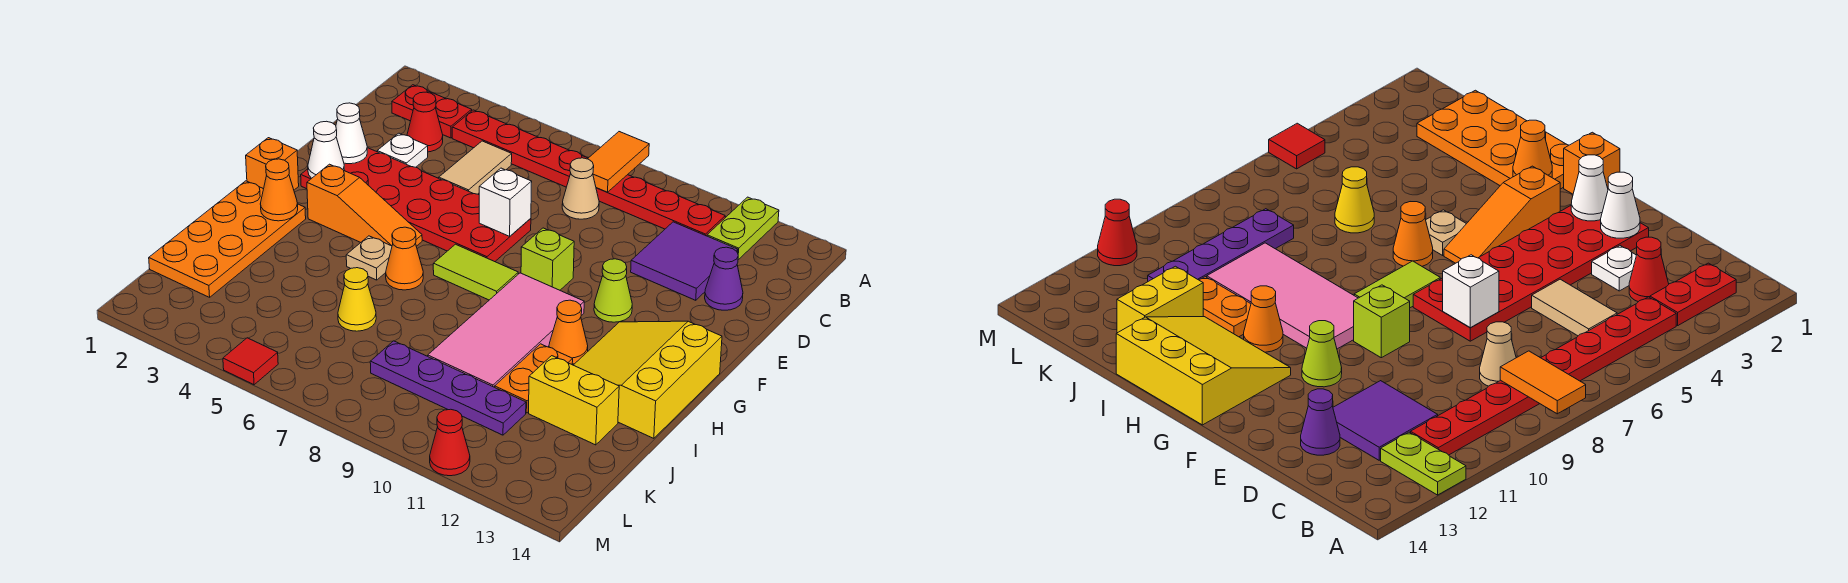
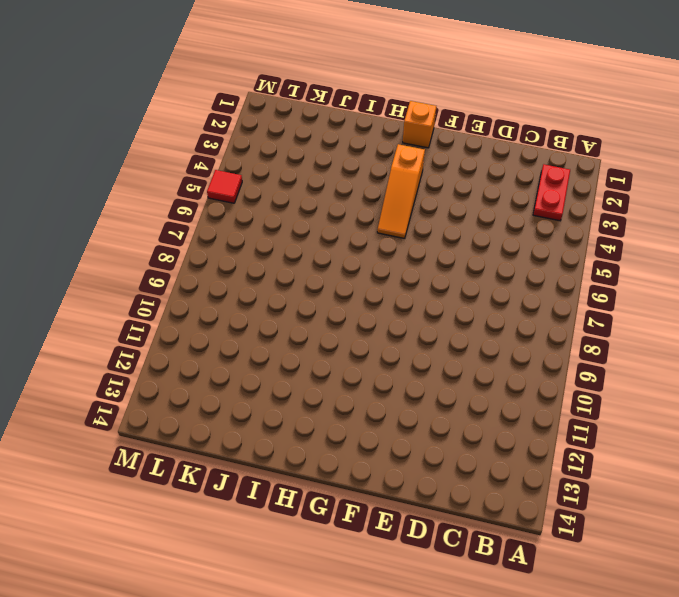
none -> lime plate A12:B12 level 1
none -> red plate B4:B11 level 1
none -> red cone C3 level 1
none -> tan tile C5:D5 level 1

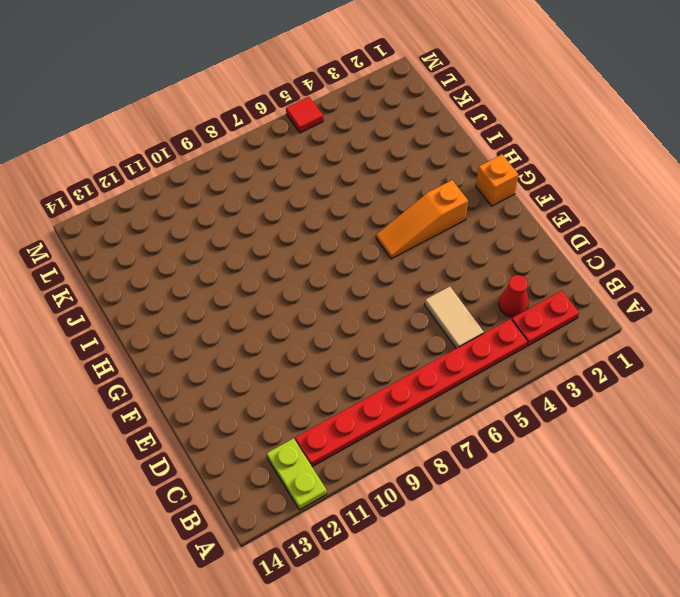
none -> tan cone C8 level 1
none -> purple tile C11:D12 level 1
none -> white plate D3 level 1
none -> purple cone D13 level 1

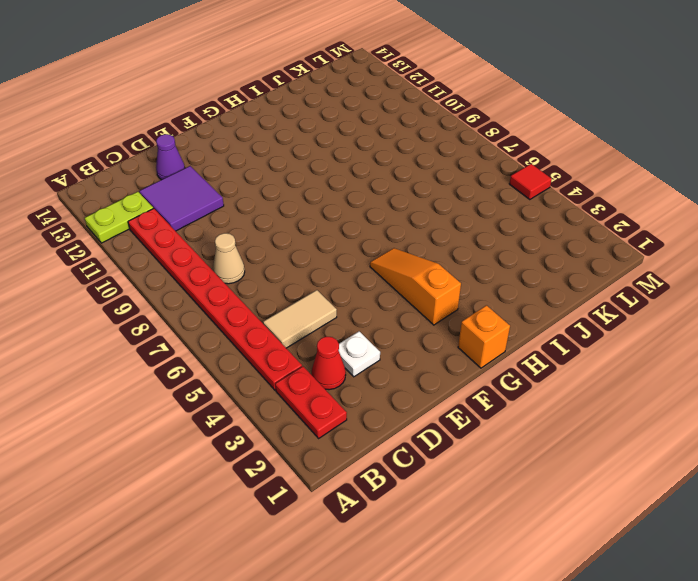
none -> red plate E2:F7 level 1
none -> lime brick F9 level 1
none -> lime cone F11 level 1
none -> lime tile G7:G8 level 1

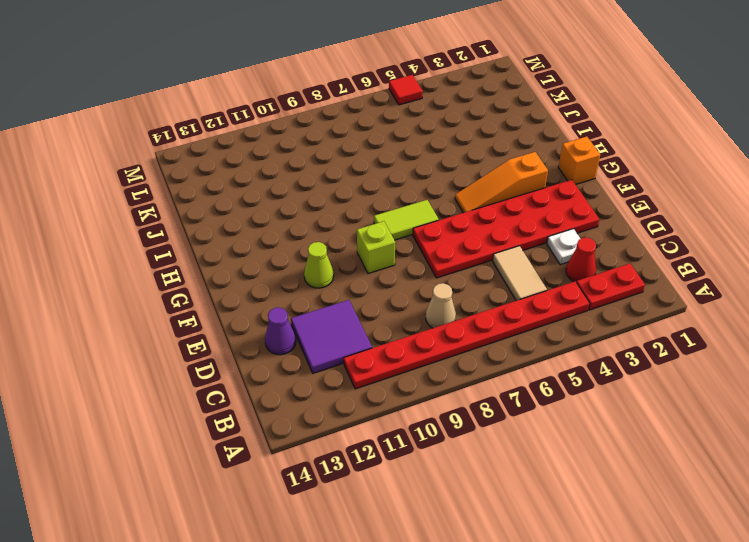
none -> lime plate A12:B12 level 1
none -> pink tile G9:J10 level 1
none -> yellow slope G12:I14 level 1 top 14
none -> orange plate H1:K2 level 1

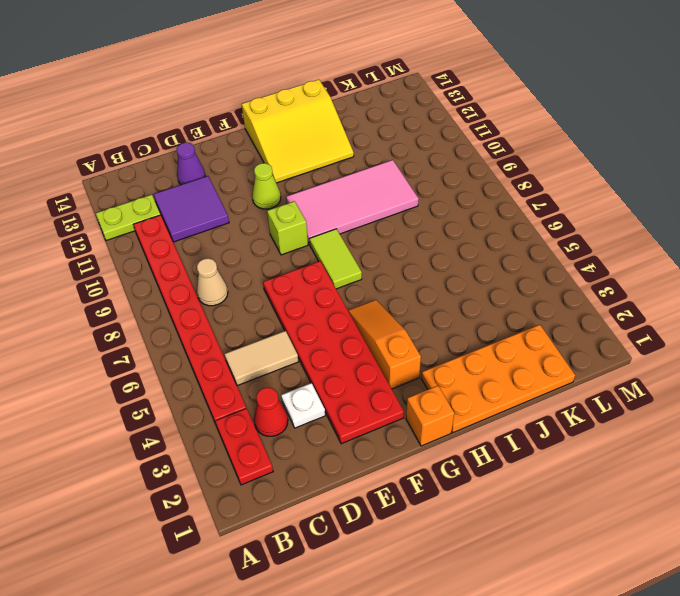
none -> tan plate H5 level 1
none -> orange cone H6 level 1
none -> orange cone H11 level 1
none -> orange plate I11:J11 level 1

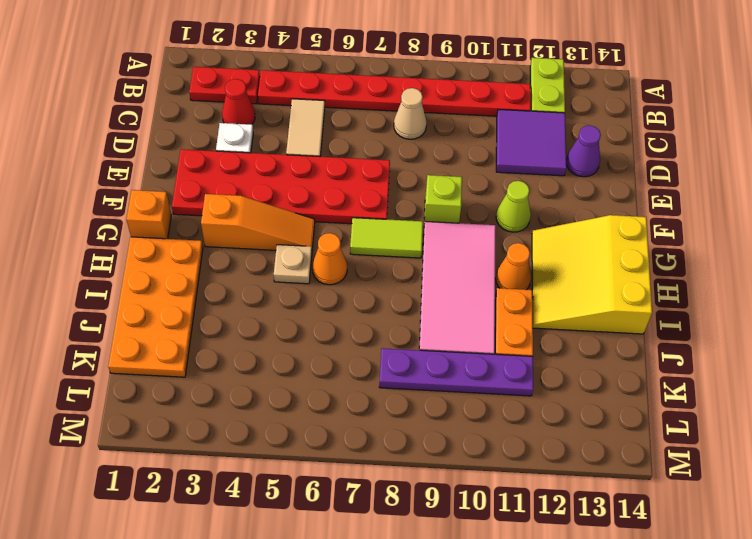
none -> yellow cone J6 level 1
none -> yellow brick J12:J13 level 1
none -> red tile M5 level 1
none -> red cone M11 level 1

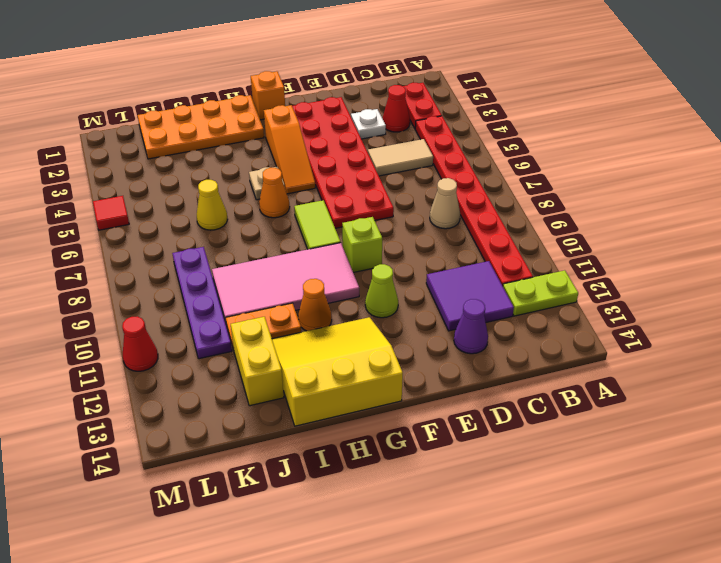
none -> orange tile A8:B8 level 2
none -> white cone E2 level 2
none -> white brick E7 level 2
none -> white cone F2 level 2

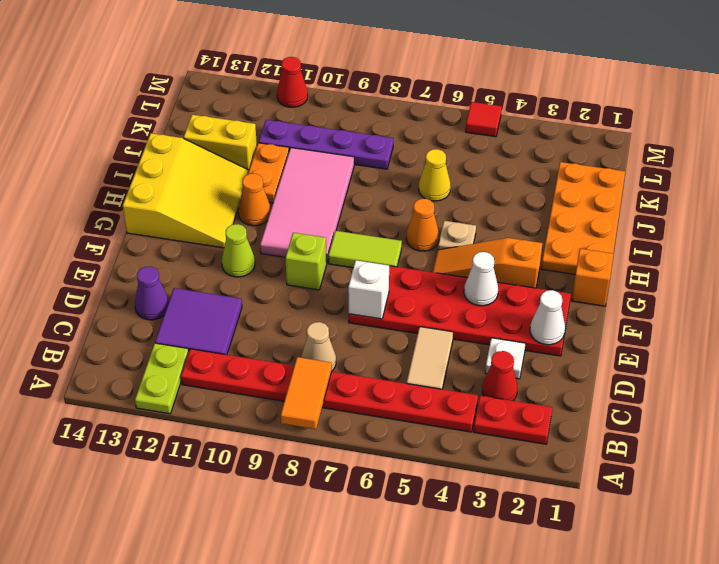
white cone F4 level 2 -> white cone F2 level 2
none -> orange cone H2 level 2

